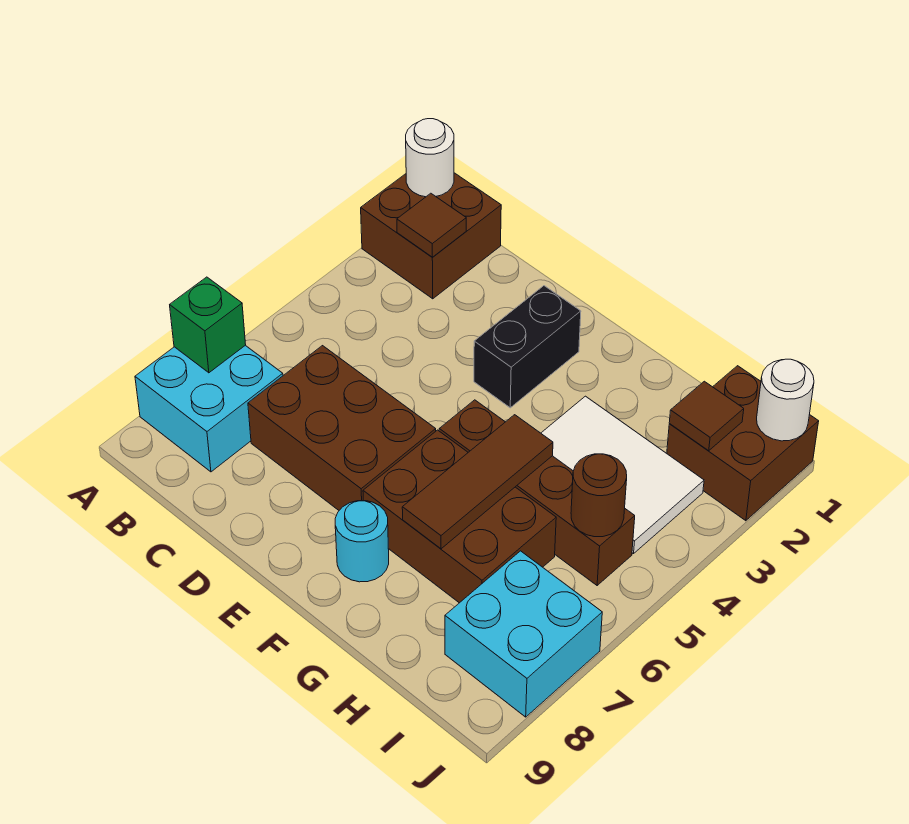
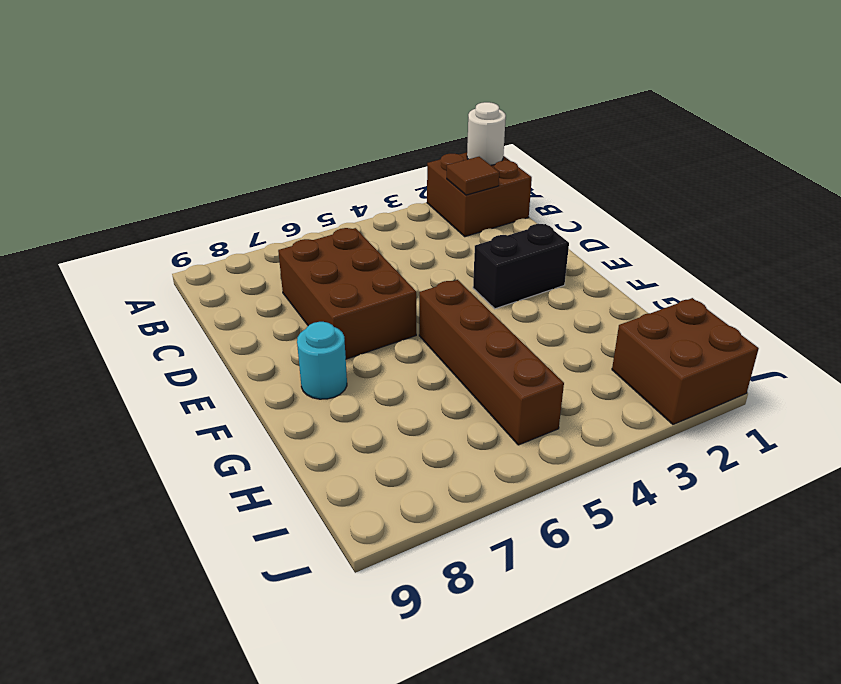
none -> cyan brick A7:B8 level 1
none -> brown brick F6:H7 level 1
none -> white tile G3:I4 level 1

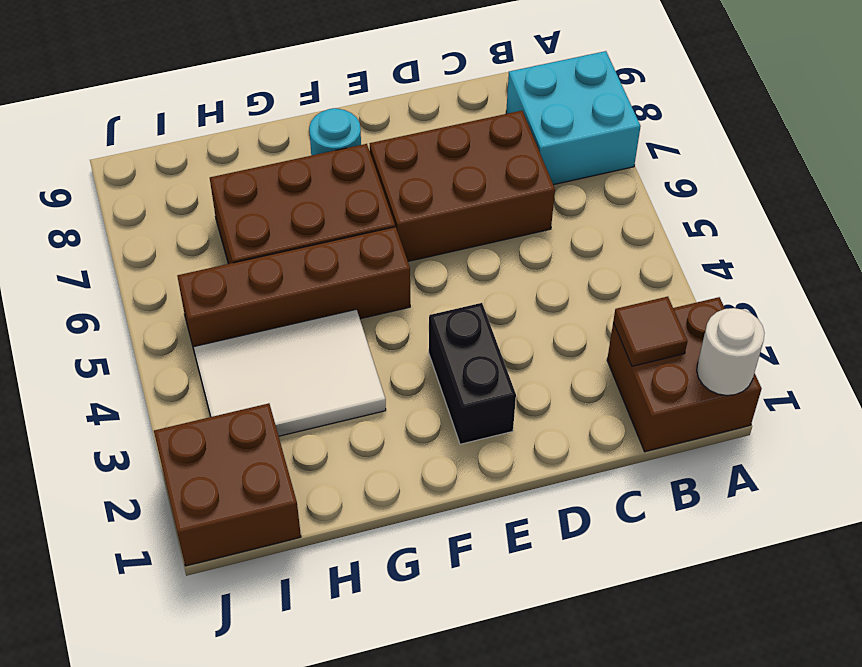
none -> cyan brick I7:J8 level 1
none -> green brick A7 level 2
none -> brown tile G5:G7 level 2

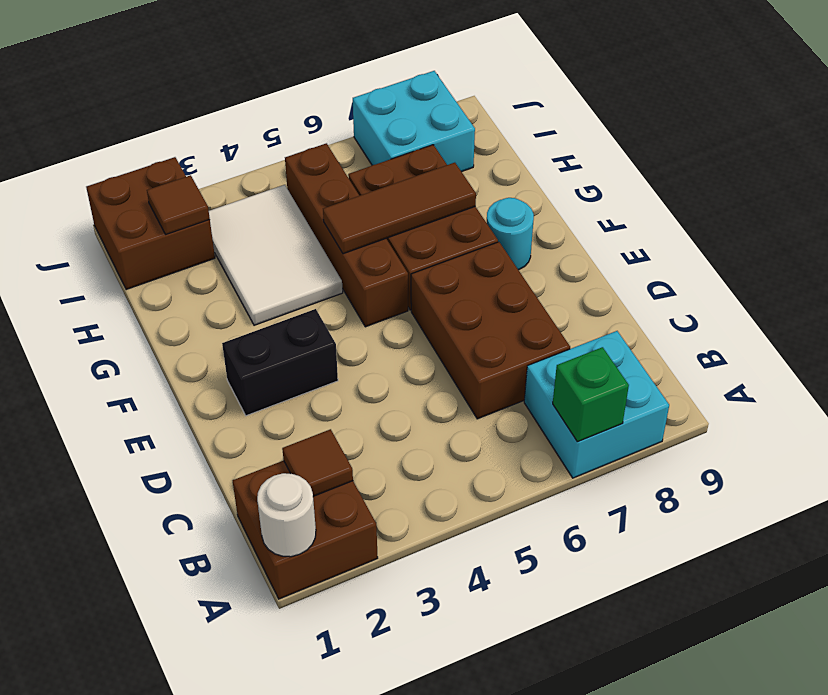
none -> brown round brick I5 level 2
none -> white round brick J1 level 2

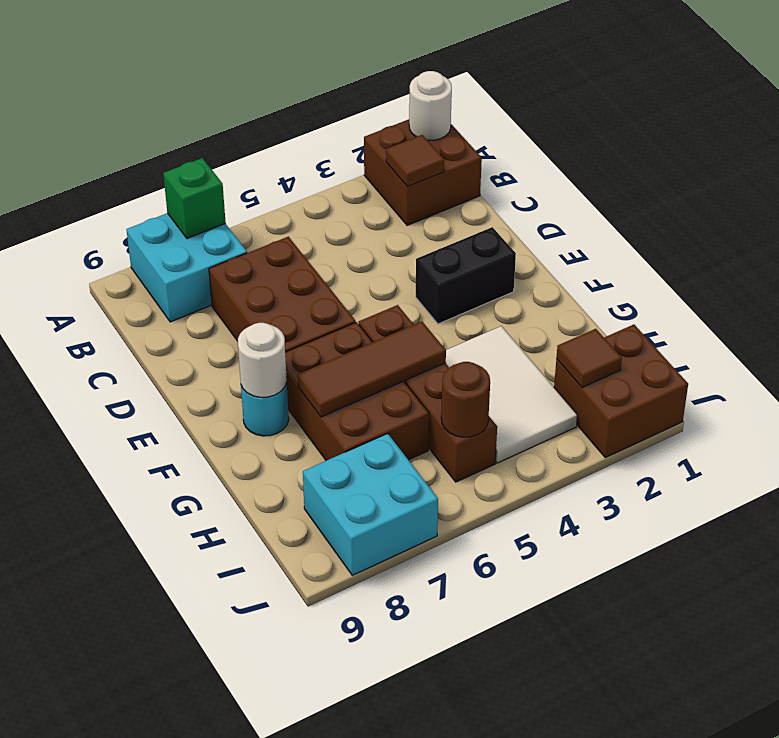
white round brick F8 level 2 -> white round brick J1 level 2

